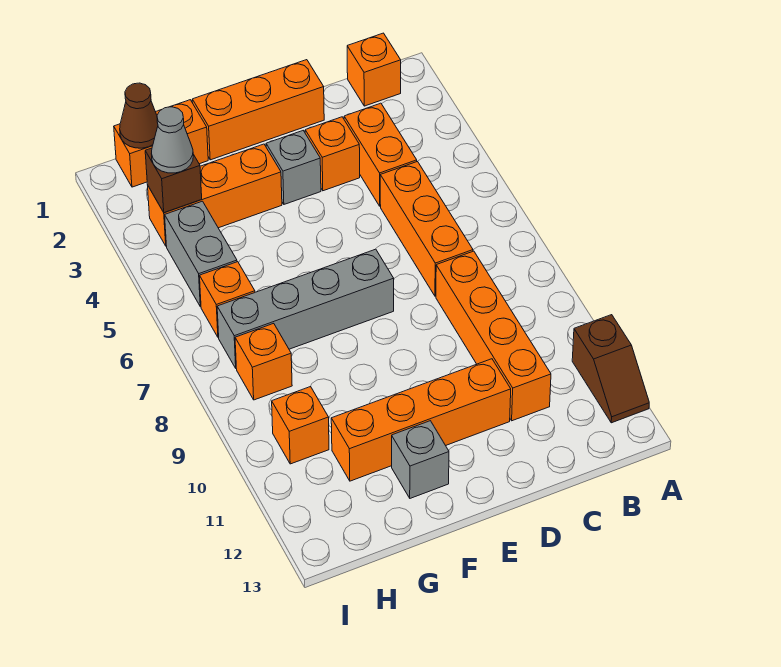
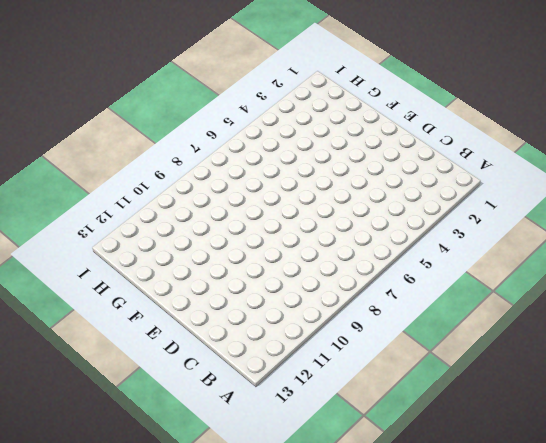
none -> brown slope A11:A12 level 1 top 11
none -> orange brick B1 level 1
none -> orange brick C3:C4 level 1

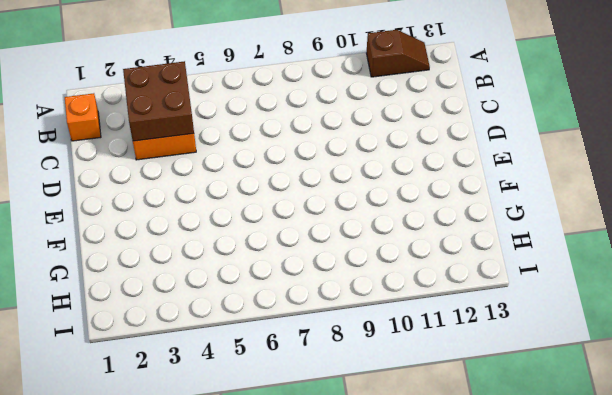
brown brick B3:C4 level 2 -> none
none -> orange brick C5:C7 level 1
none -> orange brick C8:C11 level 1
none -> orange brick D1:F1 level 1

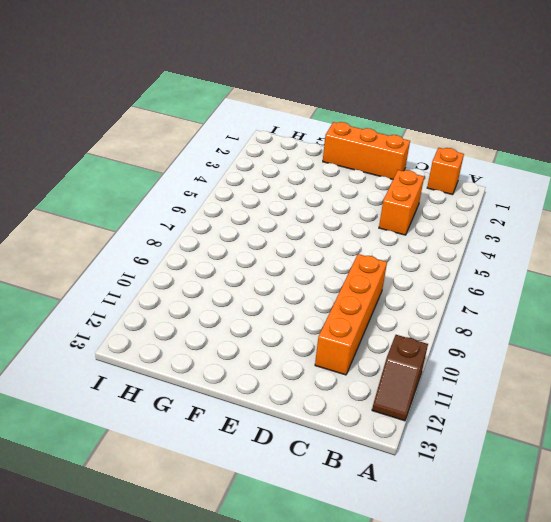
none -> orange brick C5:C7 level 1
none -> orange brick D3 level 1
none -> orange brick D11:G11 level 1

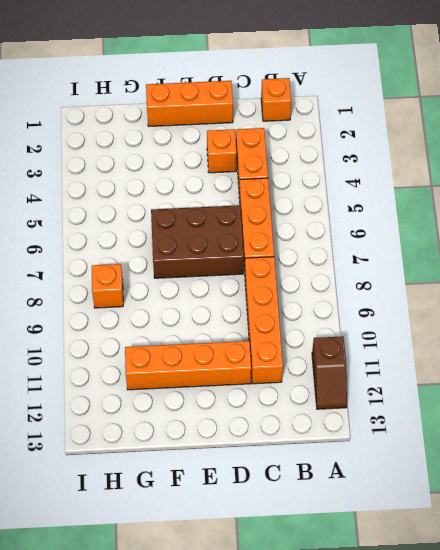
brown brick D6:F7 level 1 -> grey brick E7:H7 level 1
none -> grey brick E3 level 1
none -> orange brick F3:H3 level 1
none -> grey brick F12 level 1

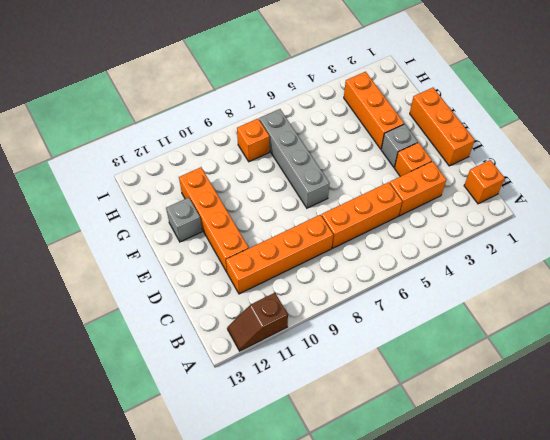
none -> orange brick G1:H1 level 1
none -> grey brick H4:H5 level 1
none -> orange brick H6 level 1

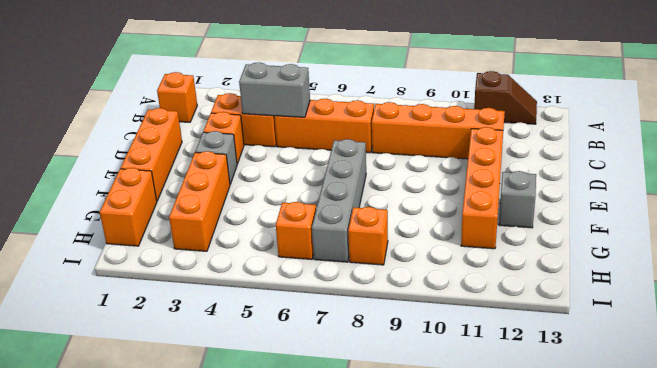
grey brick C4:C5 level 2 -> grey brick H4:H5 level 1
none -> orange brick H10 level 1
none -> brown cone H1 level 2
none -> brown brick H3 level 2

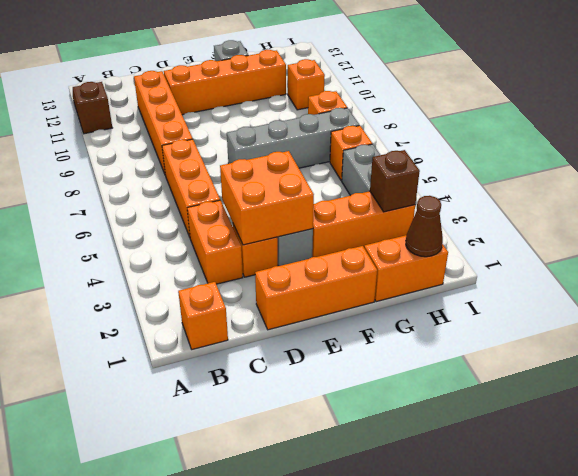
orange brick D3:E4 level 2 -> none
none -> grey cone H3 level 3

